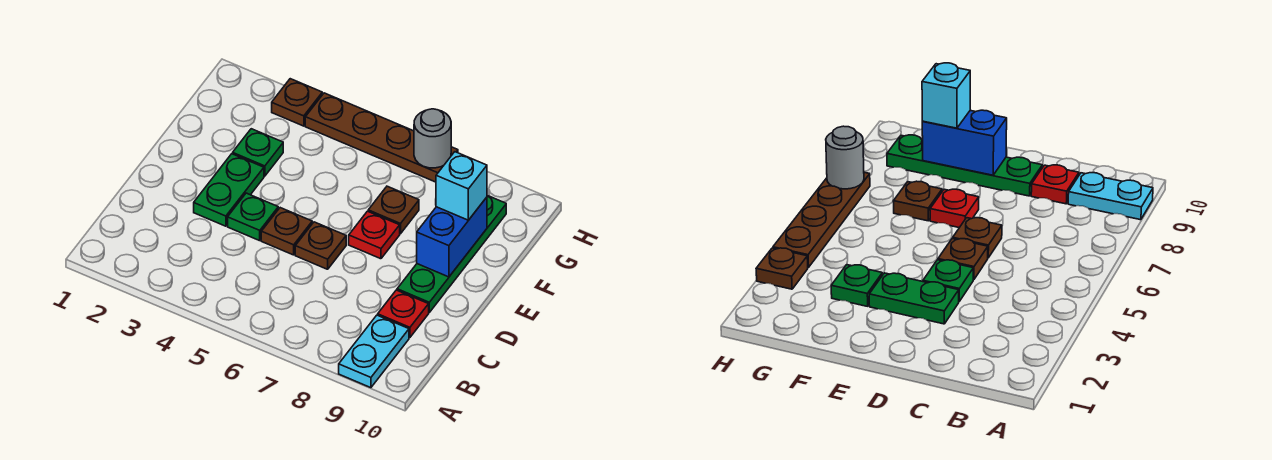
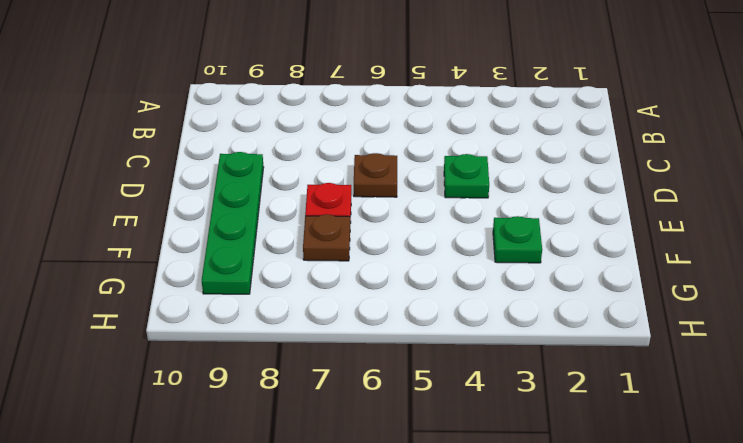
none -> cyan plate A9:B9 level 1
none -> red plate C9 level 1
none -> green plate D3:E3 level 1

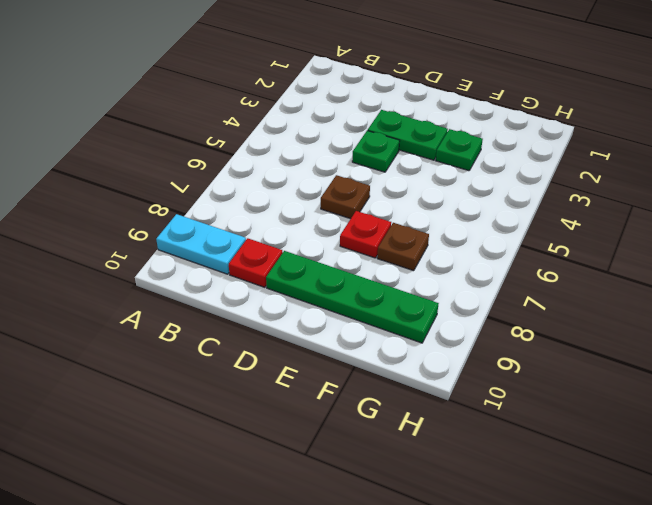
none -> brown plate D5 level 1
none -> brown plate H3 level 1
none -> brown plate H4:H7 level 1

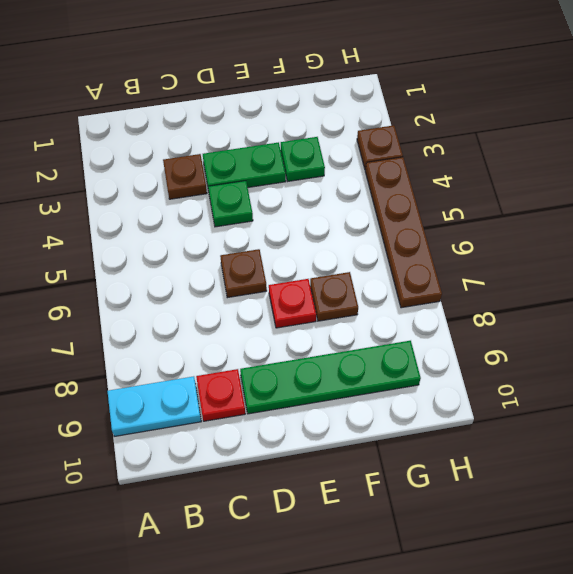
brown plate C3 level 1 -> brown plate D5 level 1
none -> blue brick E9:F9 level 2
none -> grey round brick H7 level 2
none -> cyan brick F9 level 3

